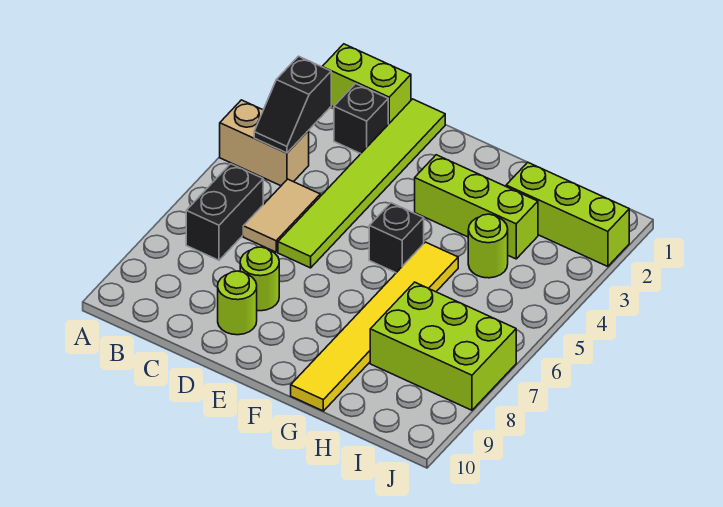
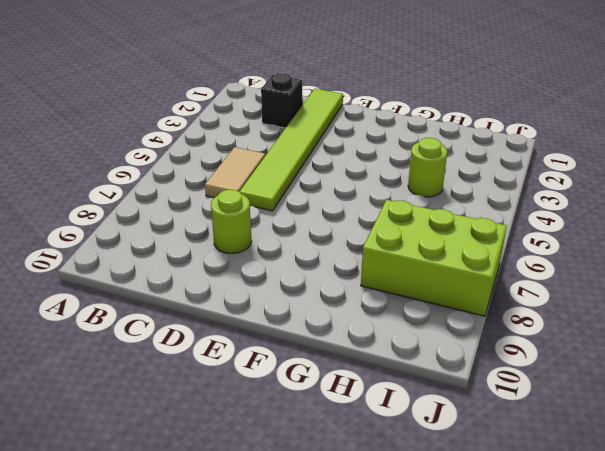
none -> tan brick A4:B4 level 1
none -> lime brick B1:C1 level 1
none -> black brick B6:B7 level 1

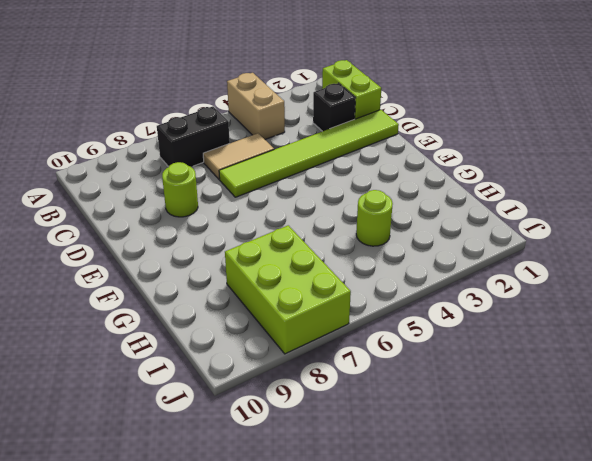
none -> lime round brick D9 level 1
none -> lime brick F3:H3 level 1
none -> black brick F5 level 1

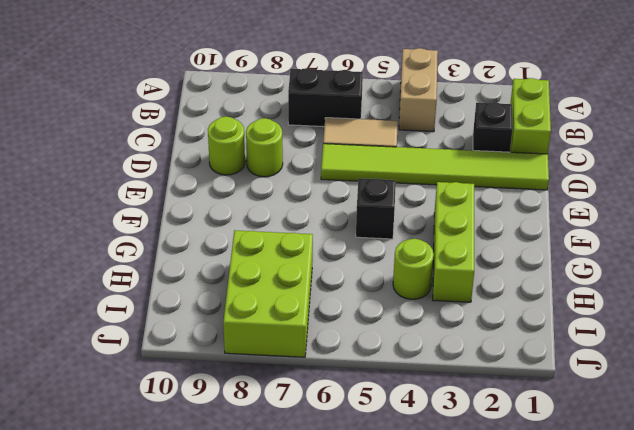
none -> yellow tile G5:G10 level 1
none -> lime brick H2:J2 level 1
none -> black slope B3:B4 level 2 top 3

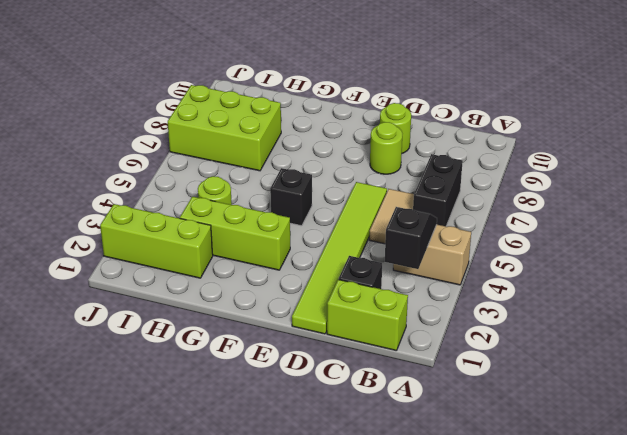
none -> yellow tile G5:G10 level 1

